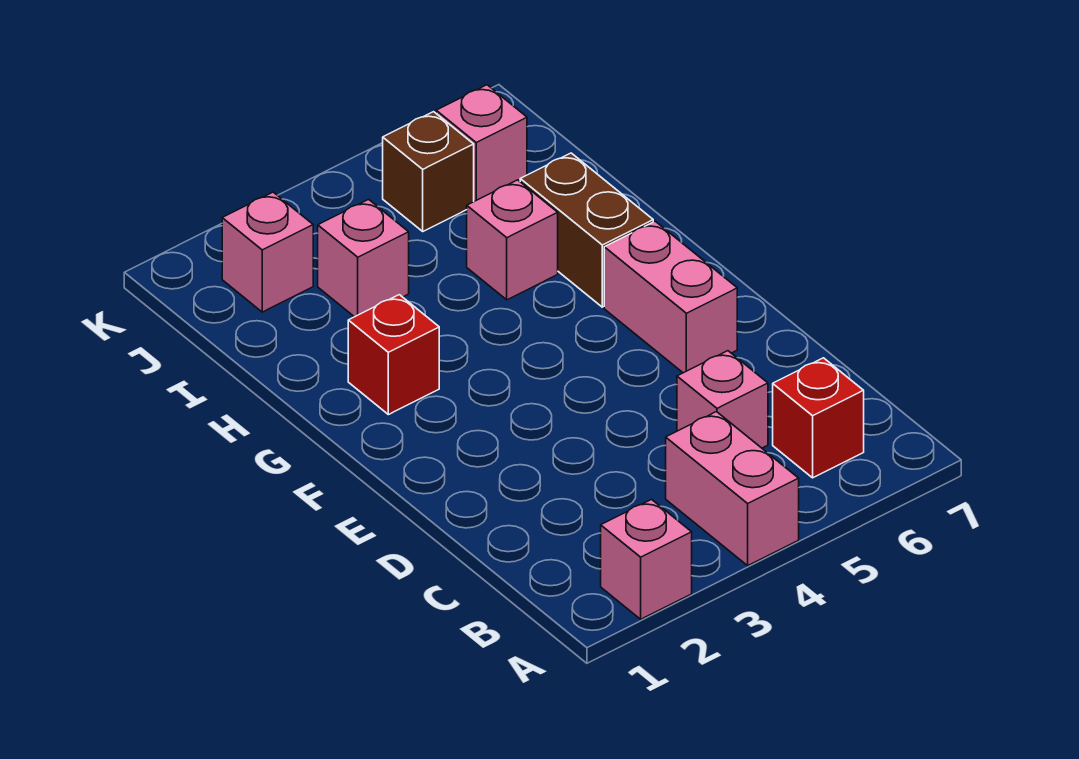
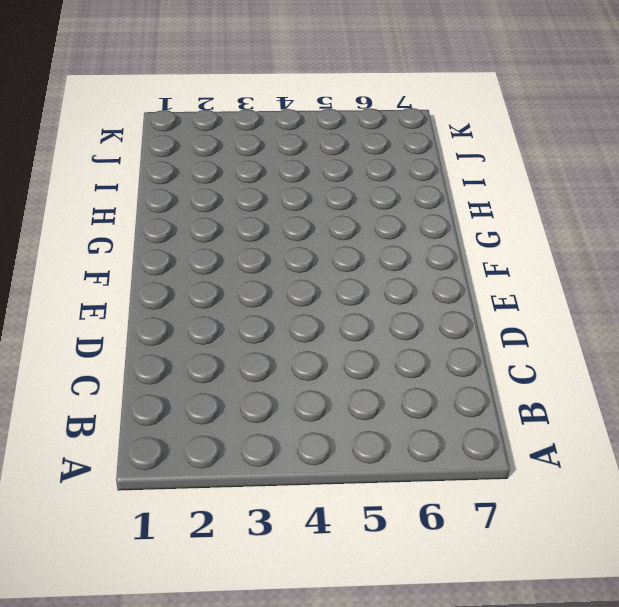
none -> pink brick A2 level 1
none -> pink brick A4:B4 level 1
none -> red brick B6 level 1

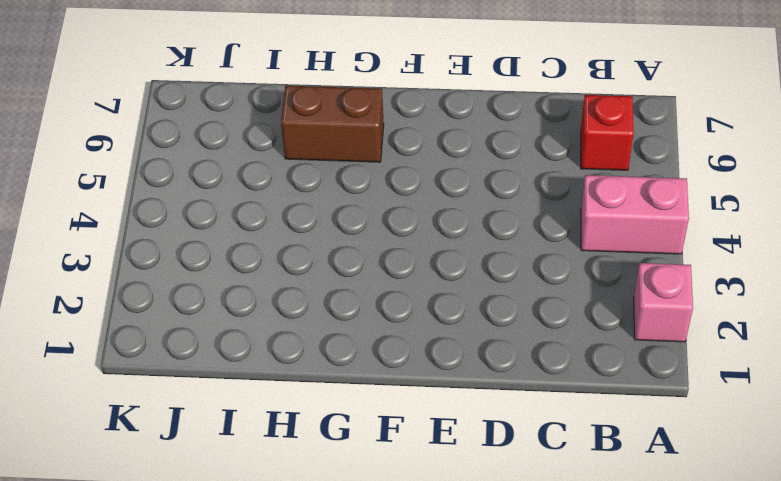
none -> pink brick C5 level 1
none -> pink brick E6:F6 level 1
none -> red brick G2 level 1

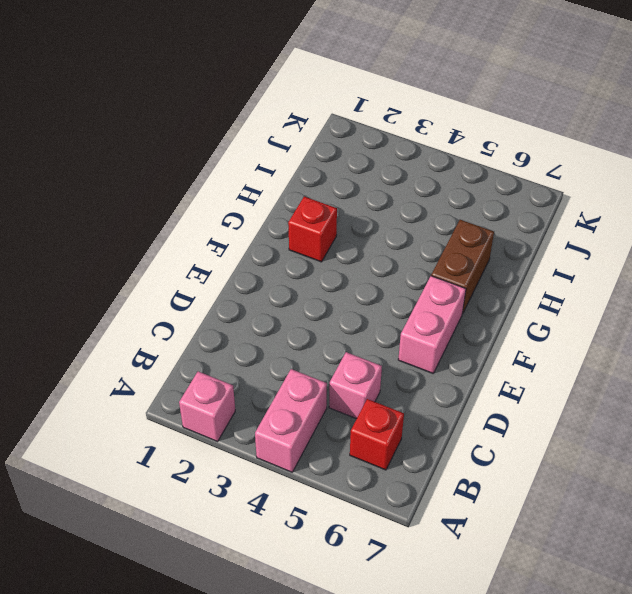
none -> pink brick H5 level 1
none -> pink brick I3 level 1
none -> pink brick J2 level 1

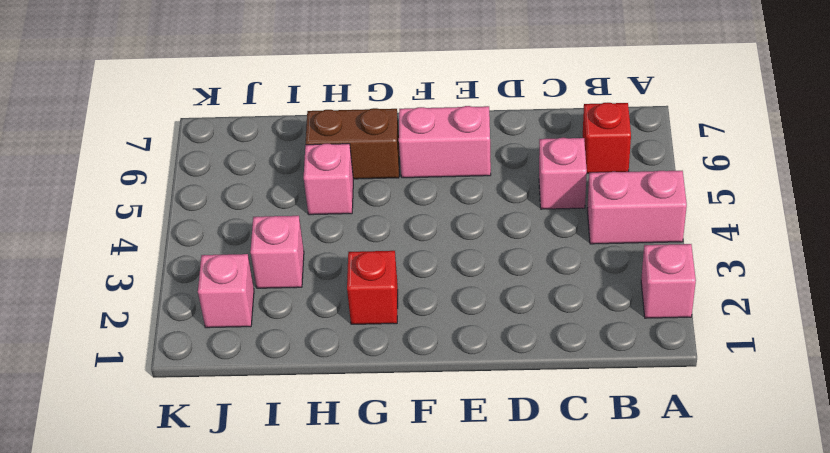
none -> brown brick J5 level 1
none -> pink brick J6 level 1

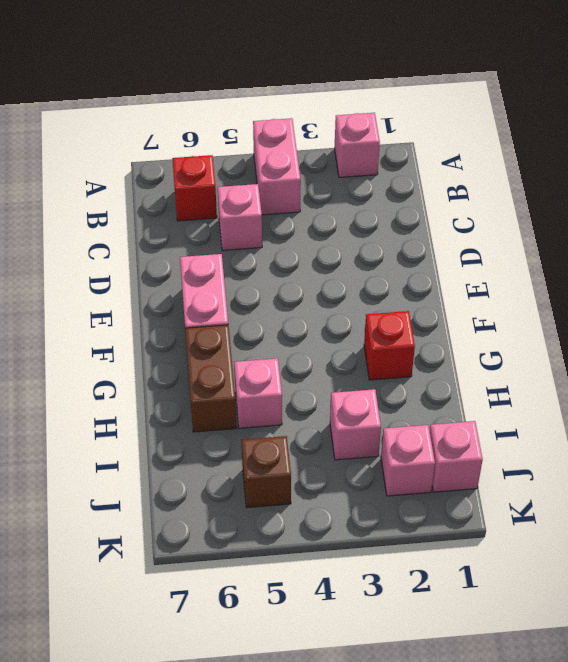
pink brick J1 level 1 -> pink brick J6 level 1

